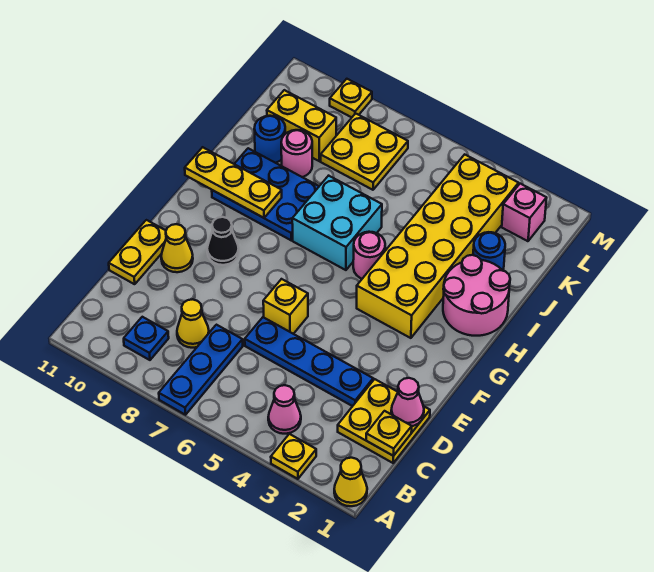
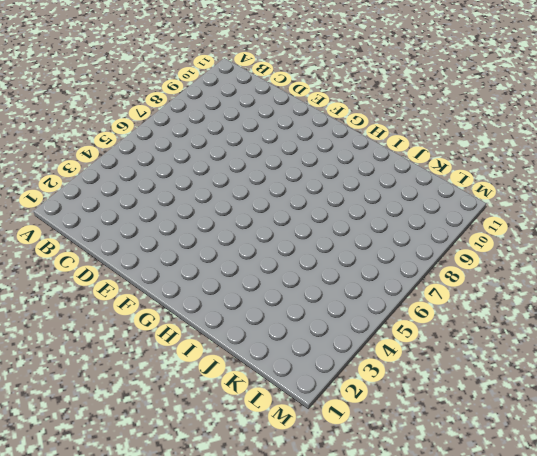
none -> yellow cone A1 level 1
none -> yellow plate A3 level 1
none -> blue plate A7:C7 level 1

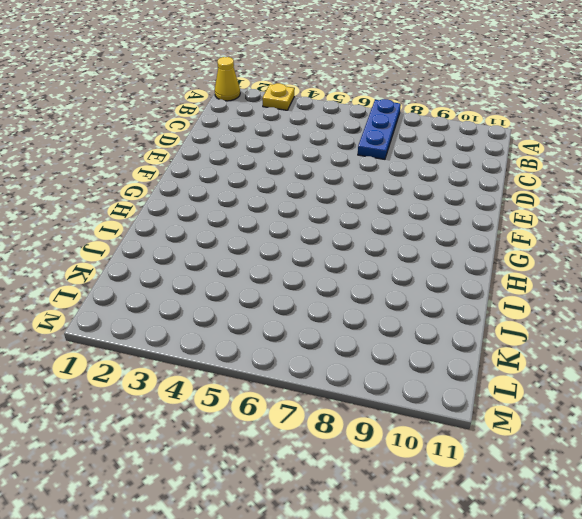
none -> pink cone B4 level 1
none -> blue plate B9 level 1
none -> yellow plate C1:D2 level 1

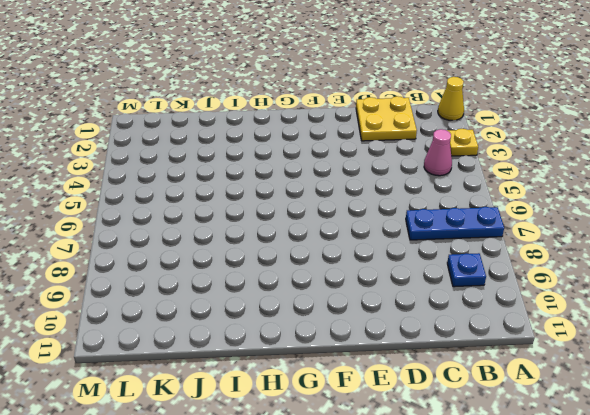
none -> yellow cone C8 level 1
none -> blue plate D3:D6 level 1
none -> yellow plate D11:E11 level 1

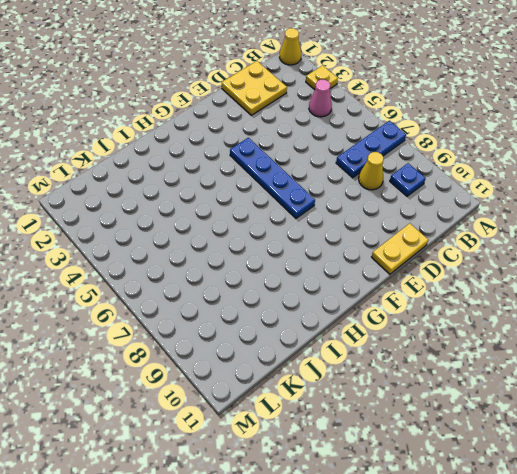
blue plate F4:F7 level 1 -> blue plate D3:D6 level 1
none -> yellow brick E6 level 1
none -> yellow cone E10 level 1
none -> black cone F9 level 1

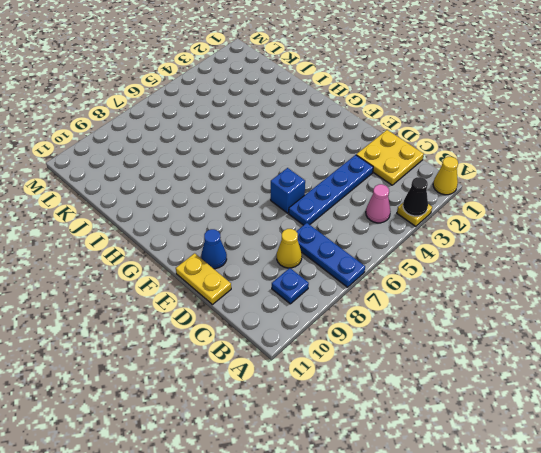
black cone A3 level 2 -> black cone F9 level 1
blue brick E6 level 1 -> yellow brick E6 level 1
blue cone E10 level 1 -> yellow cone E10 level 1
none -> yellow brick G3:L4 level 1
none -> pink round brick H1:I2 level 1
none -> pink round brick H5 level 1

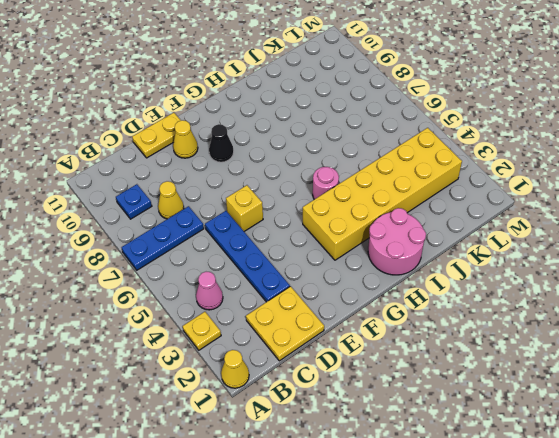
none -> cyan brick H6:I7 level 1
none -> blue plate H8:I10 level 1
none -> blue round brick J2 level 1

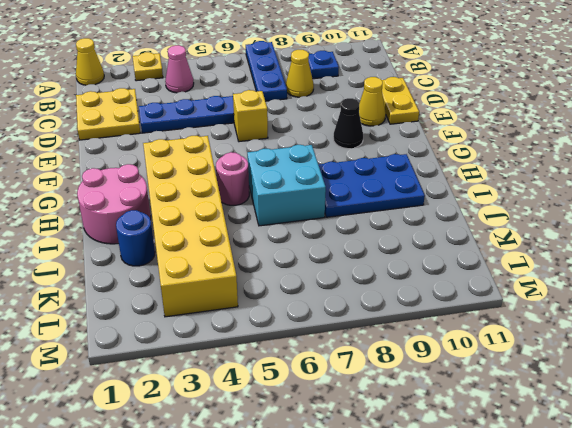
none -> pink round brick J9 level 1
none -> blue round brick J10 level 1
none -> yellow plate K7:L8 level 1

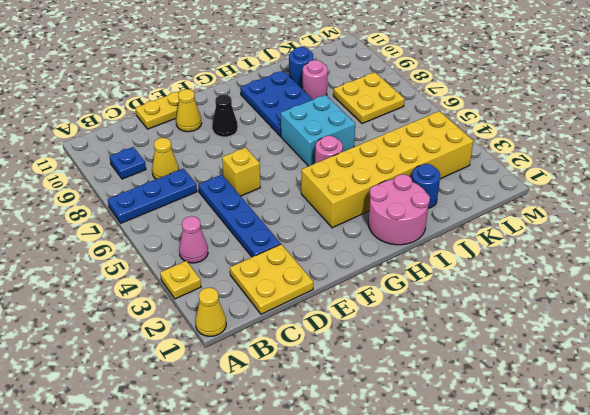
none -> yellow brick K9:K10 level 1
none -> pink brick L2 level 1
none -> yellow plate M9 level 1

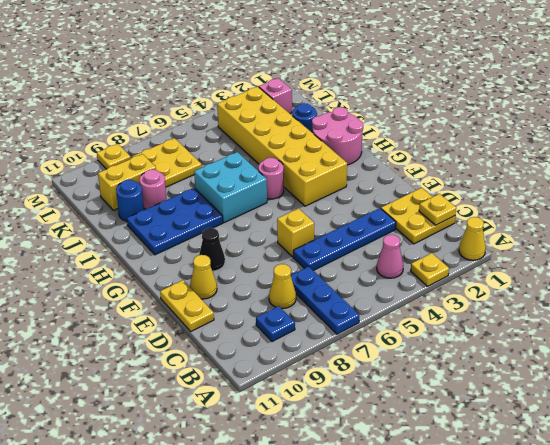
none -> pink cone D1 level 2
none -> yellow plate H9:H11 level 2

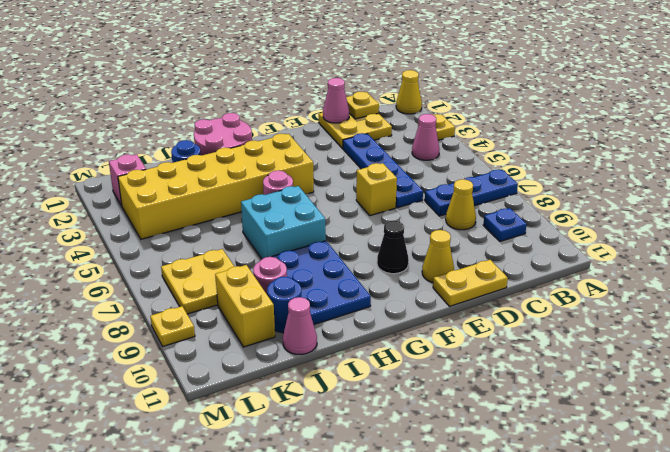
pink cone J11 level 1 -> none
none -> yellow plate H9:H11 level 2

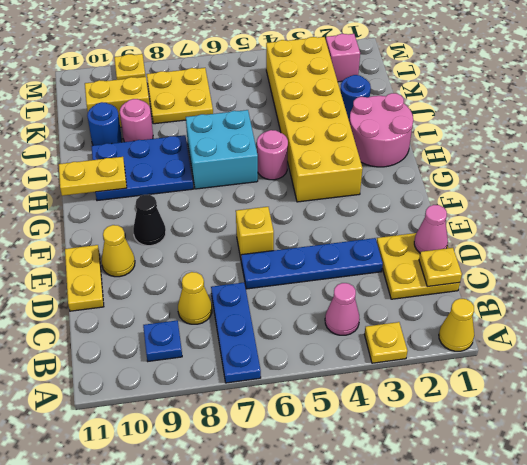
yellow plate H10:H11 level 2 -> yellow plate H9:H11 level 2

